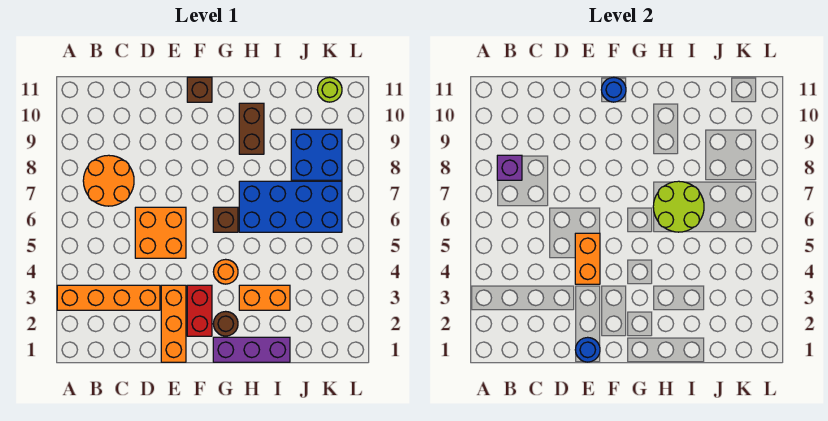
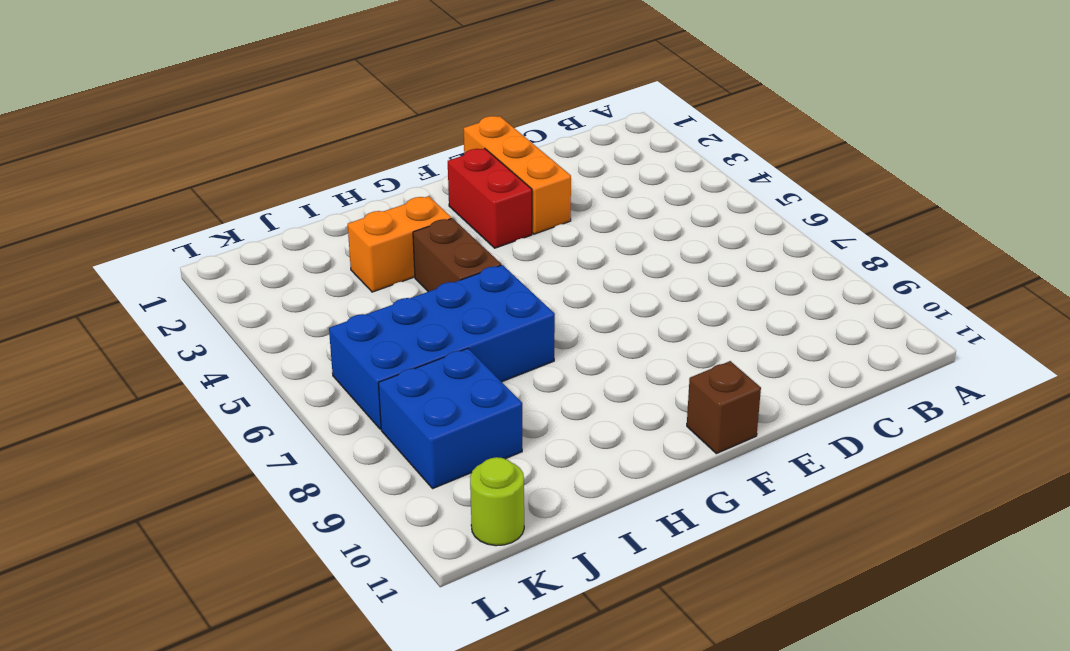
brown brick H4:H5 level 1 -> brown brick H9:H10 level 1
none -> orange brick A3:D3 level 1
none -> orange round brick B7:C8 level 1
none -> orange brick D5:E6 level 1

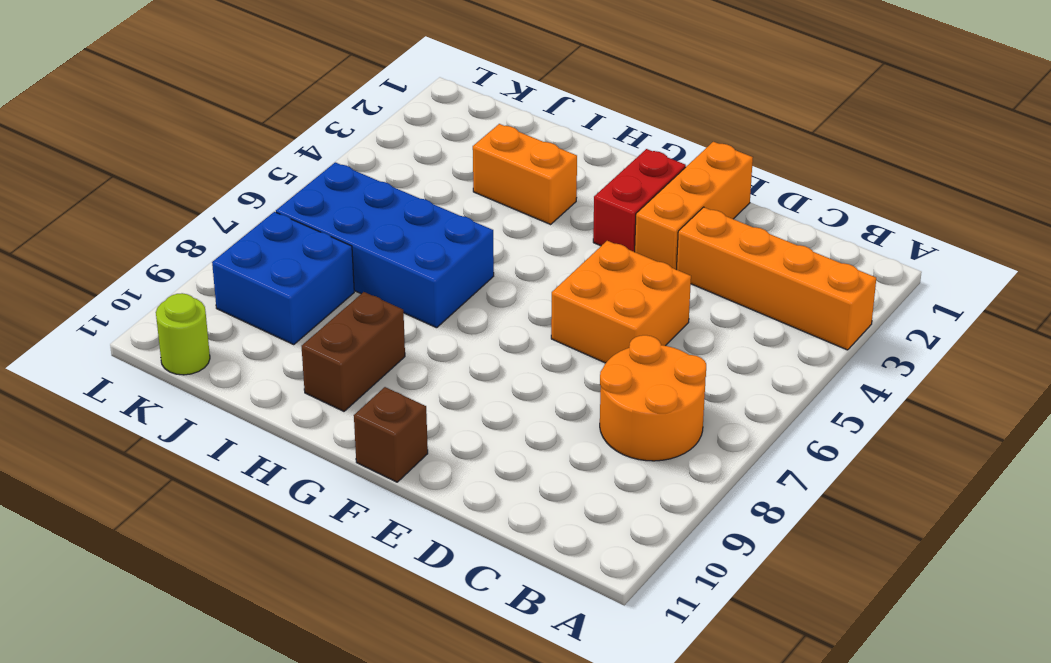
none -> purple brick G1:I1 level 1
none -> brown round brick G2 level 1
none -> orange round brick G4 level 1

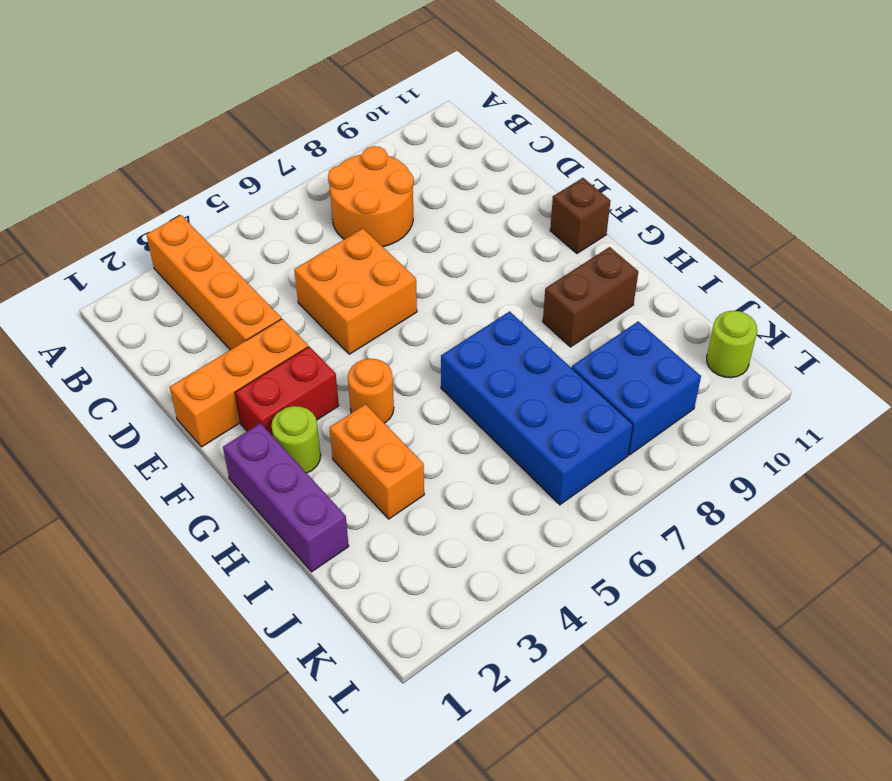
lime round brick G2 level 1 -> brown round brick G2 level 1
none -> brown brick G6 level 1
none -> purple brick B8 level 2
none -> blue round brick E1 level 2

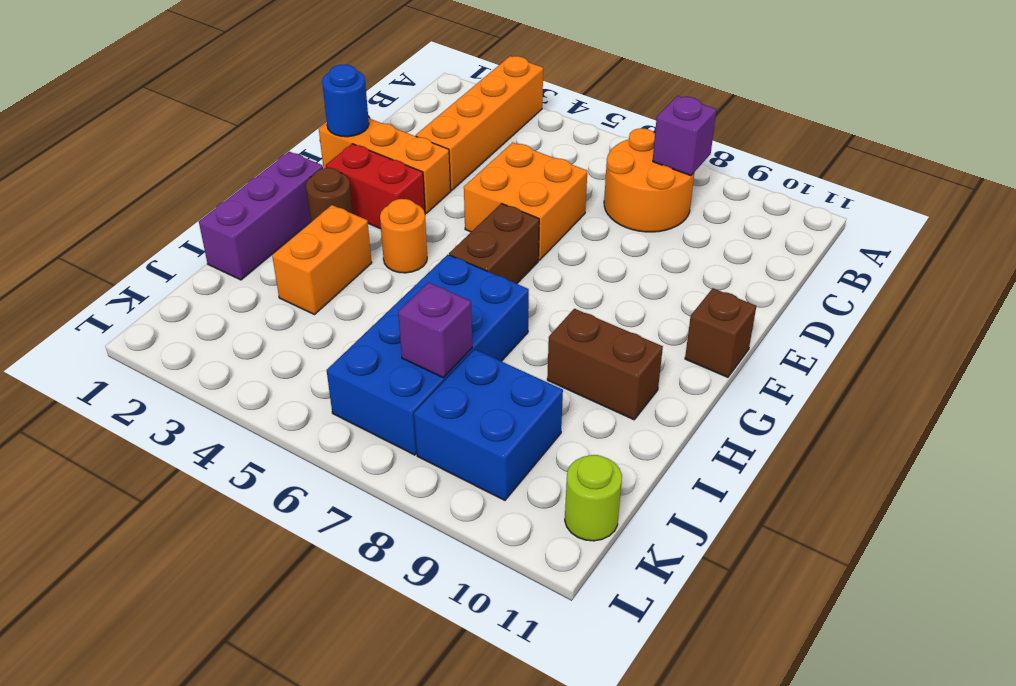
brown brick F6:G6 level 1 -> brown brick G6 level 1
purple brick J7 level 2 -> none
none -> orange brick E4:E5 level 2
none -> blue round brick F11 level 2
none -> lime round brick H6:I7 level 2

